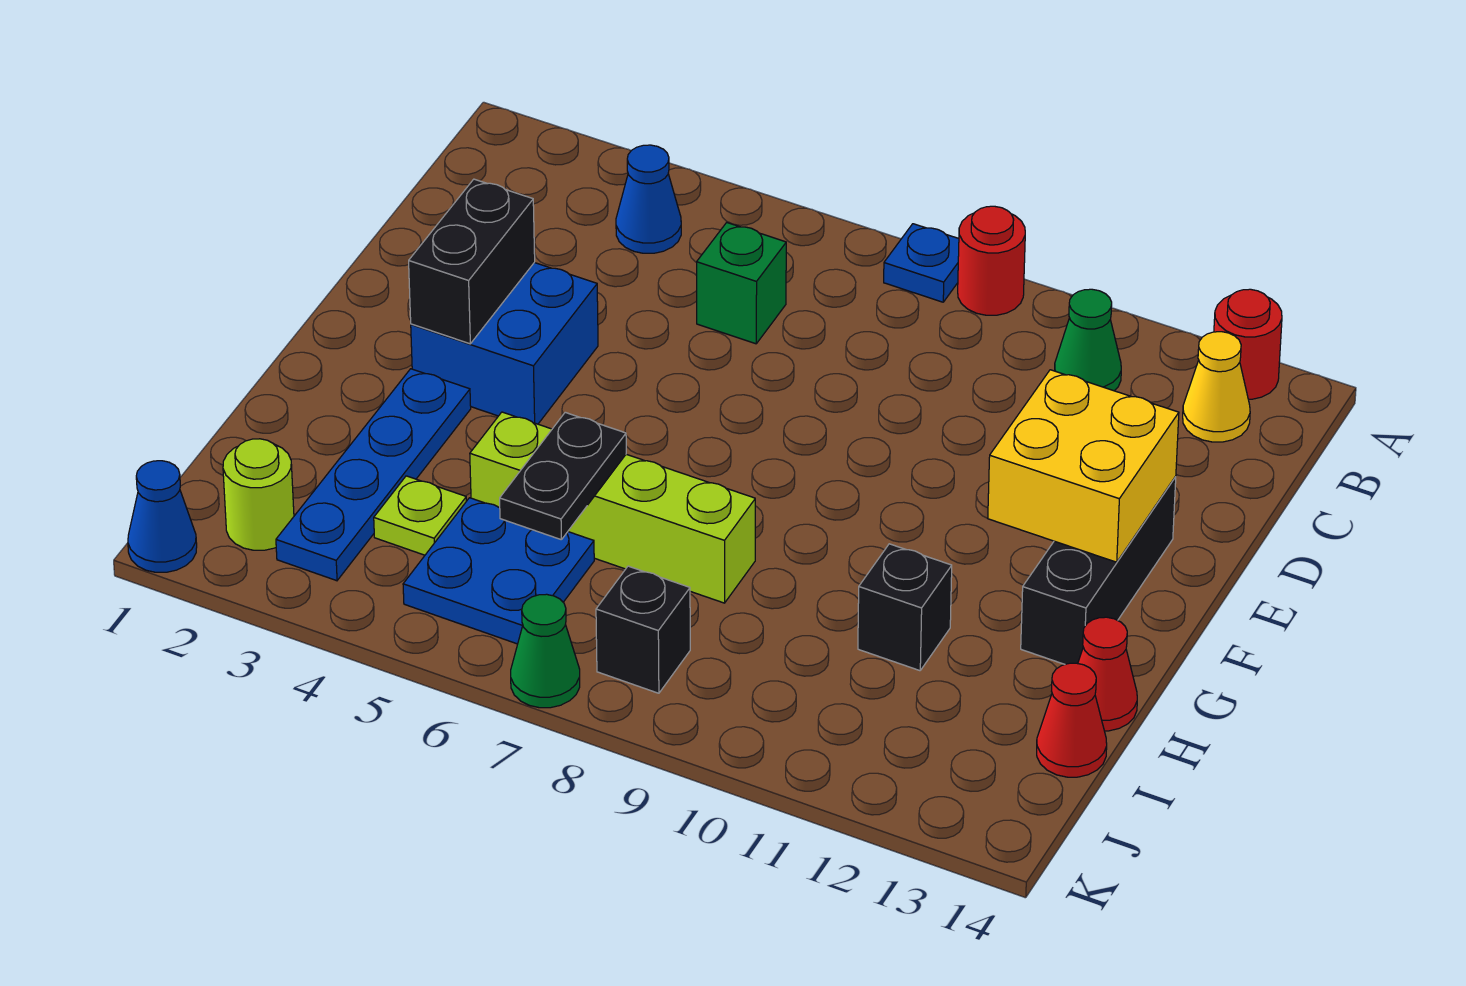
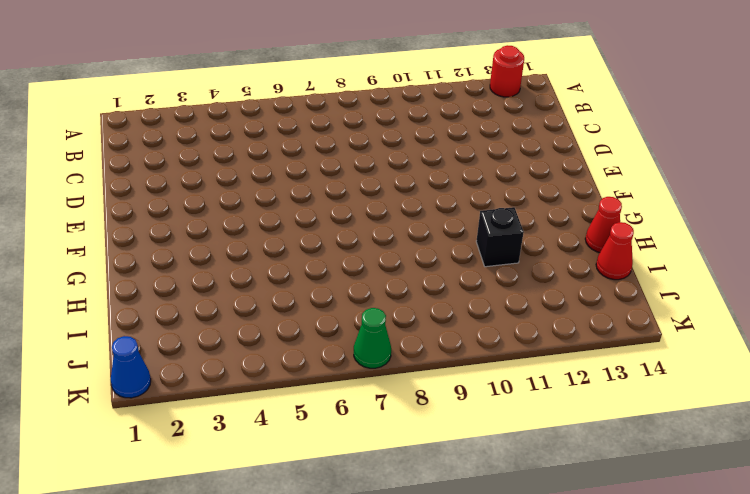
none -> blue plate A8 level 1
none -> red round brick A9 level 1
none -> blue cone B4 level 1

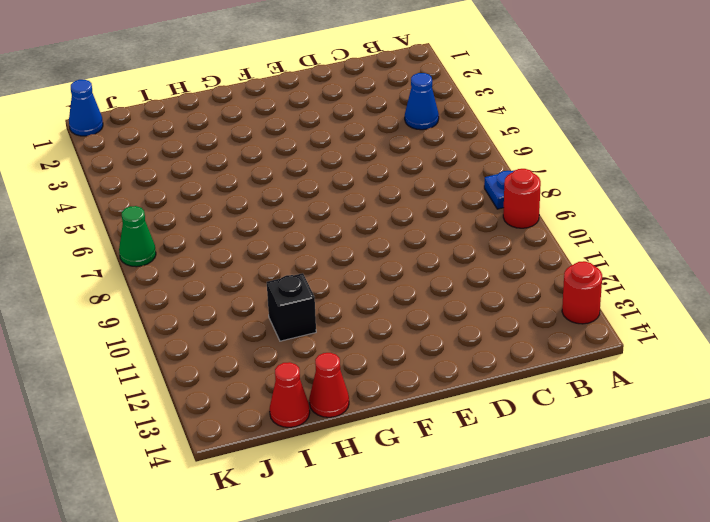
none -> green cone B11 level 1
none -> yellow cone B13 level 1
none -> green brick C6 level 1

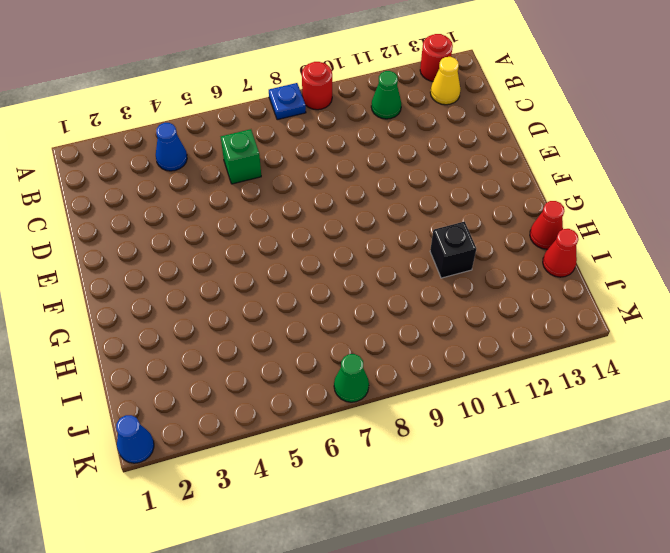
none -> blue brick E3:F4 level 1
none -> black brick E13:G13 level 1
none -> blue plate G3:J3 level 1

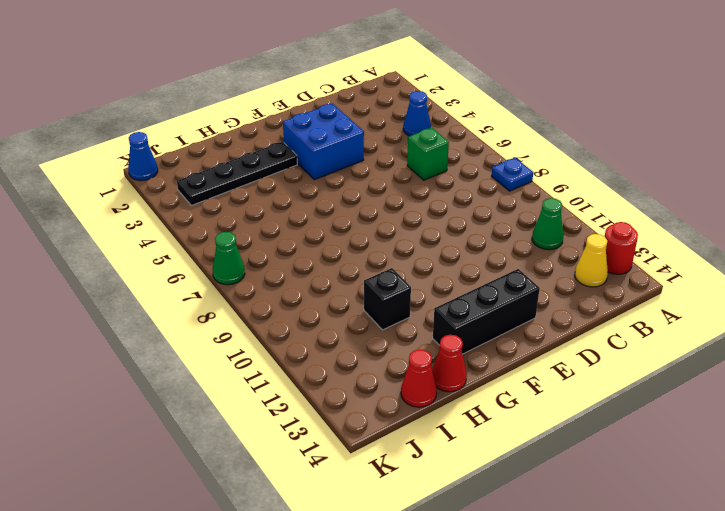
black plate G3:J3 level 1 -> blue plate G3:J3 level 1
none -> red round brick A9 level 1
none -> lime brick H5:H8 level 1
none -> lime plate I4 level 1

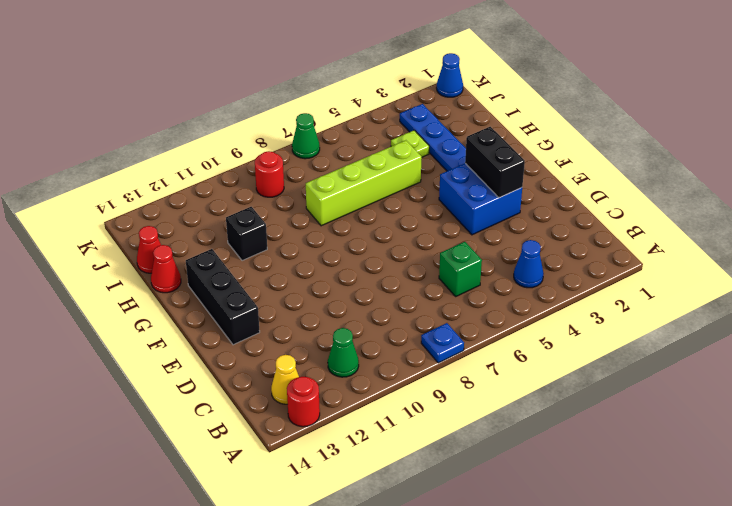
red round brick J9 level 1 -> red round brick A9 level 1
none -> blue plate I5:J6 level 1
none -> lime round brick J2 level 1
none -> black brick J8 level 1

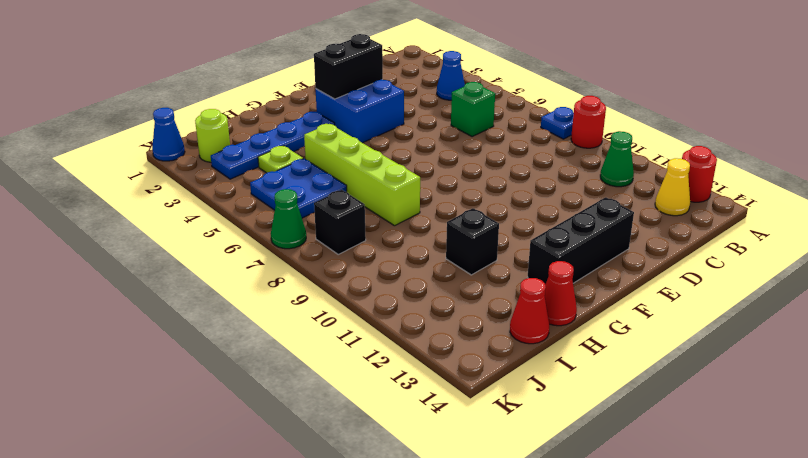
none -> yellow brick E12:F13 level 2
none -> black plate H6:I6 level 2

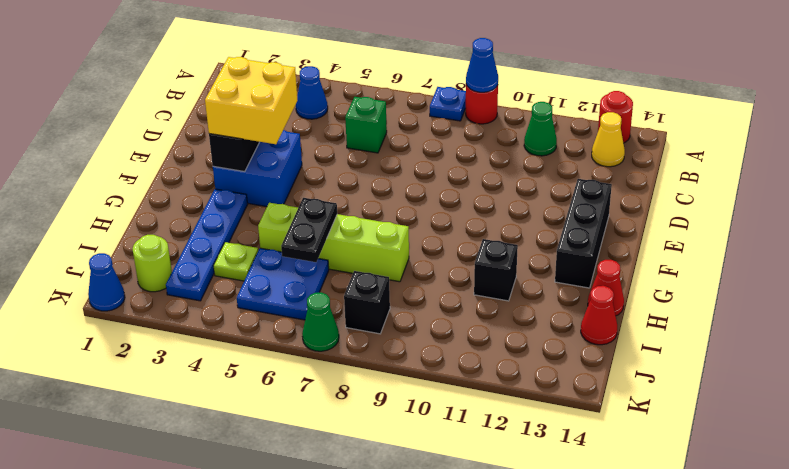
blue cone A9 level 2 -> none
yellow brick E3:F4 level 3 -> yellow brick E12:F13 level 2

